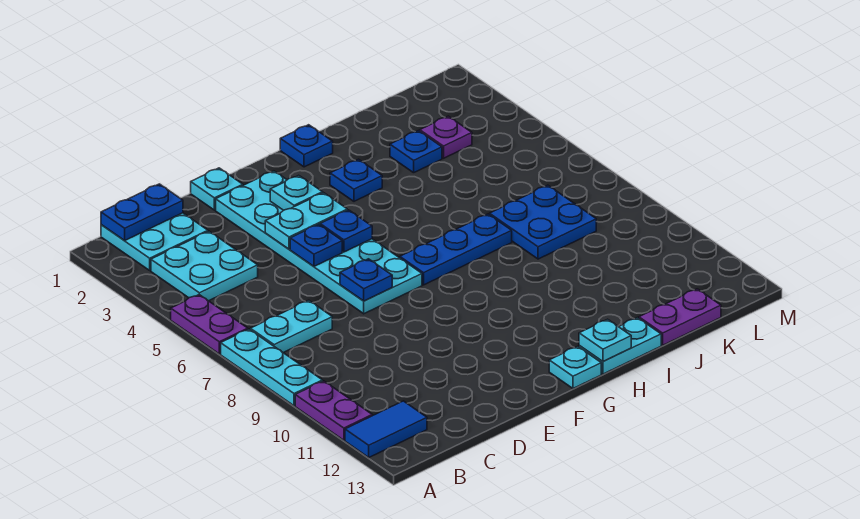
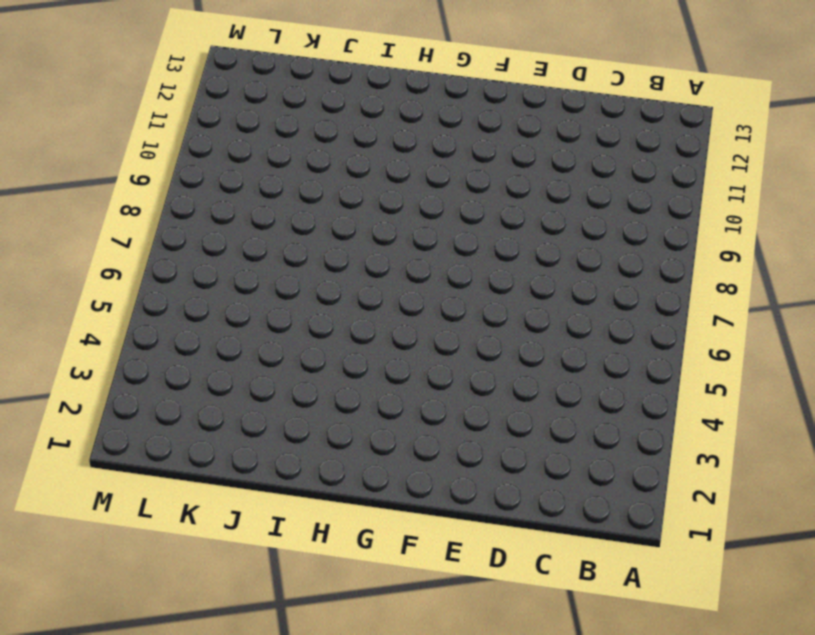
none -> purple plate A5:A6 level 1
none -> cyan plate A7:A9 level 1
none -> purple plate A10:A11 level 1

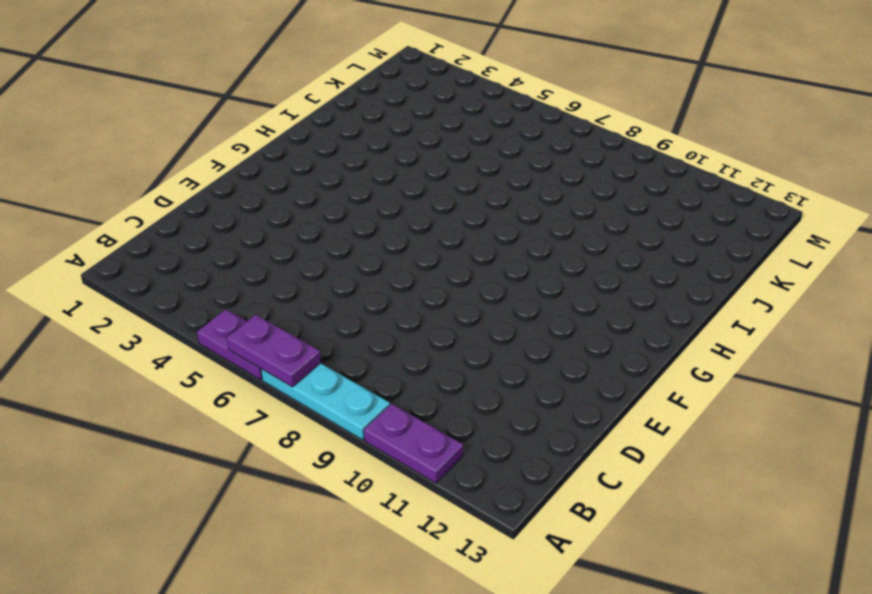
purple plate A6:A7 level 2 -> purple plate J13:K13 level 1
none -> blue tile A12:B12 level 1
none -> cyan plate B1:C2 level 1
none -> cyan plate B3:C4 level 1

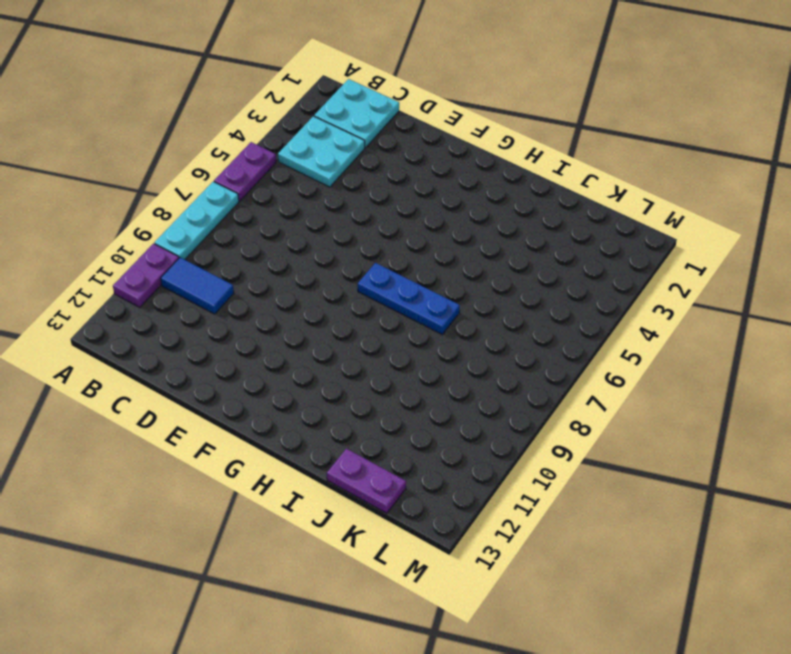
blue tile B10:C10 level 1 -> blue tile A12:B12 level 1
none -> cyan plate B7:C7 level 1
none -> cyan plate E1 level 1
none -> cyan plate E2:F7 level 1

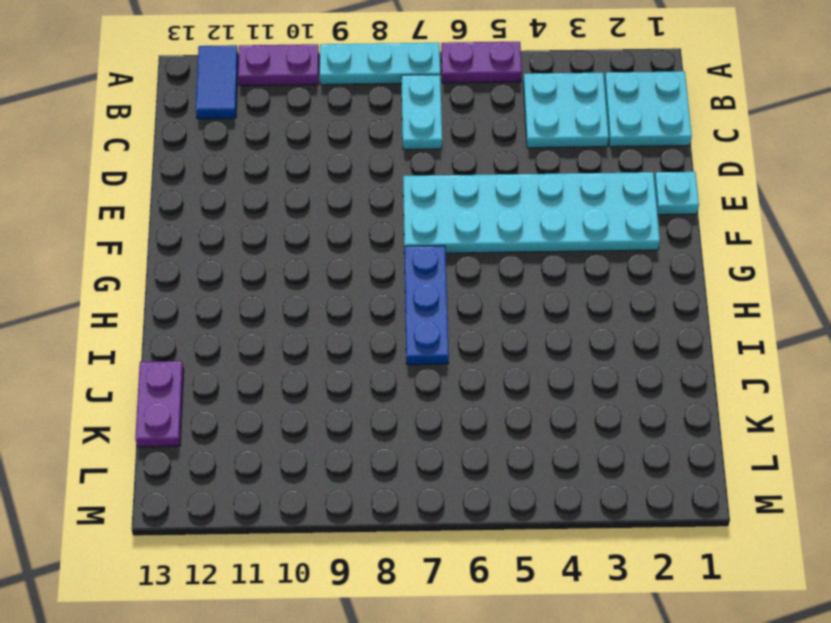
none -> cyan plate G13 level 1
none -> blue plate H1 level 1
none -> blue plate H3 level 1

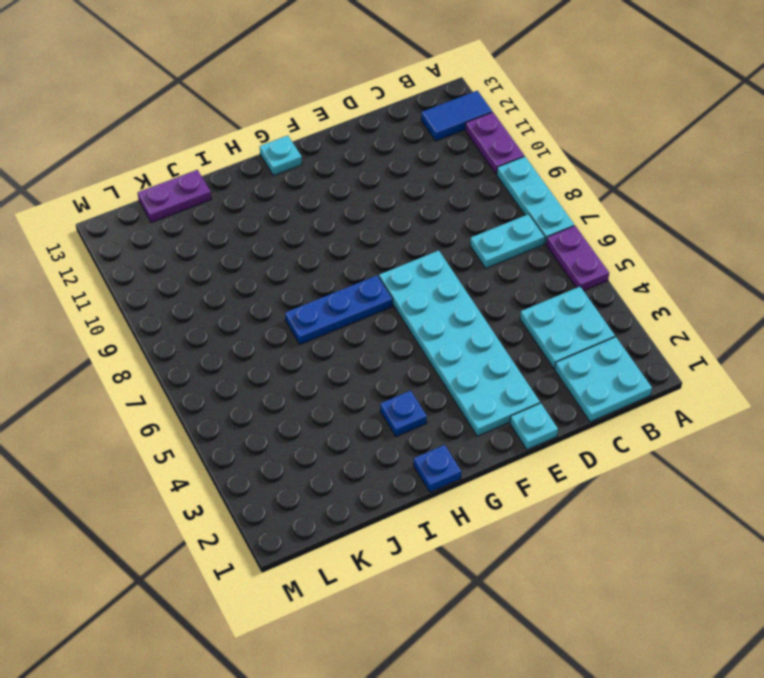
none -> cyan plate H13:I13 level 1
none -> blue plate J3 level 1
none -> blue plate J7:K8 level 1

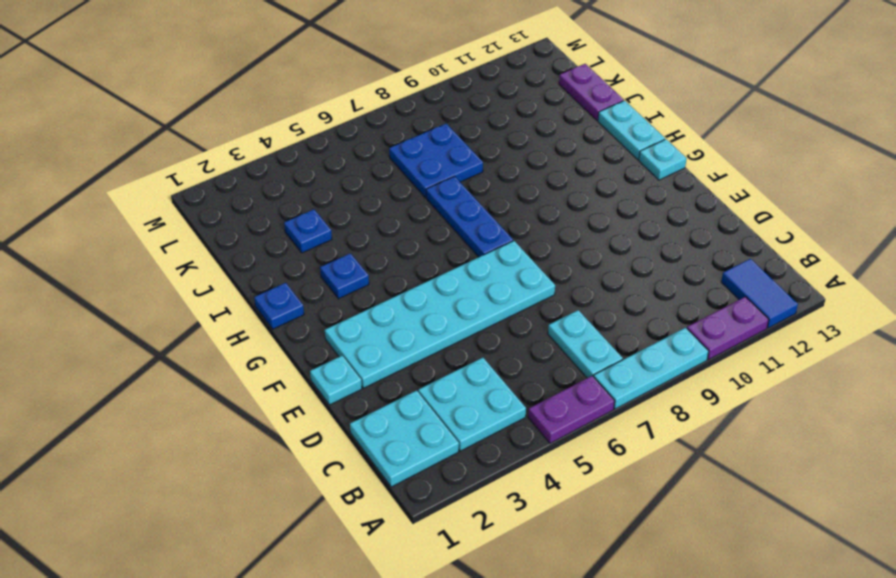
none -> purple plate K3 level 1
none -> blue plate B1:C1 level 2
none -> cyan plate E4:F4 level 2

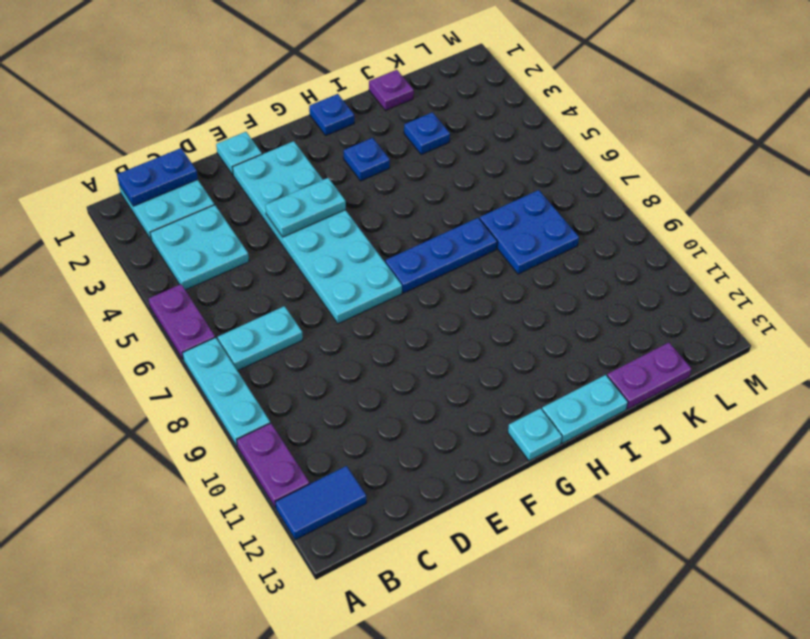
purple plate J1 level 1 -> purple plate K3 level 1
none -> blue plate E5 level 2
none -> blue plate E7 level 2
none -> cyan plate F3 level 2

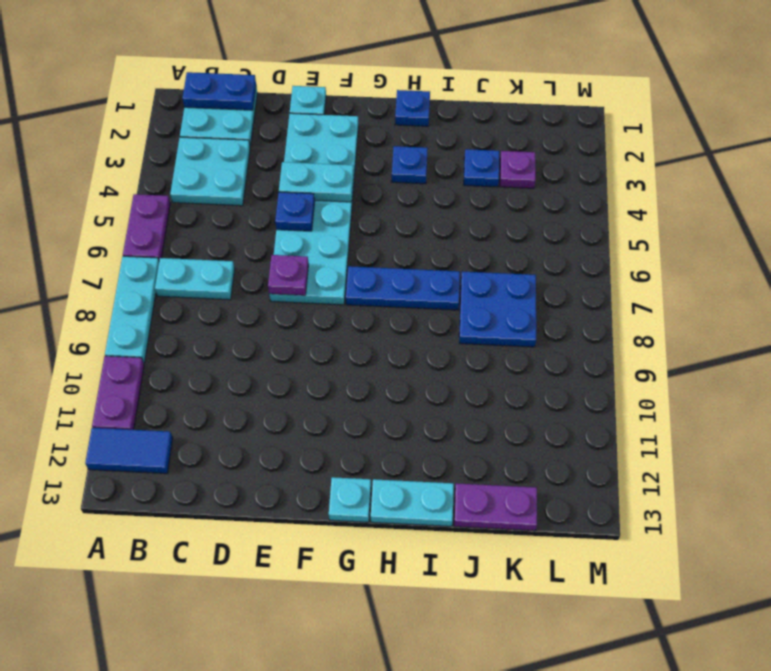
purple plate E7 level 2 -> blue plate E7 level 2
none -> cyan plate F3 level 2
none -> blue plate F5 level 2
none -> cyan plate H13 level 2

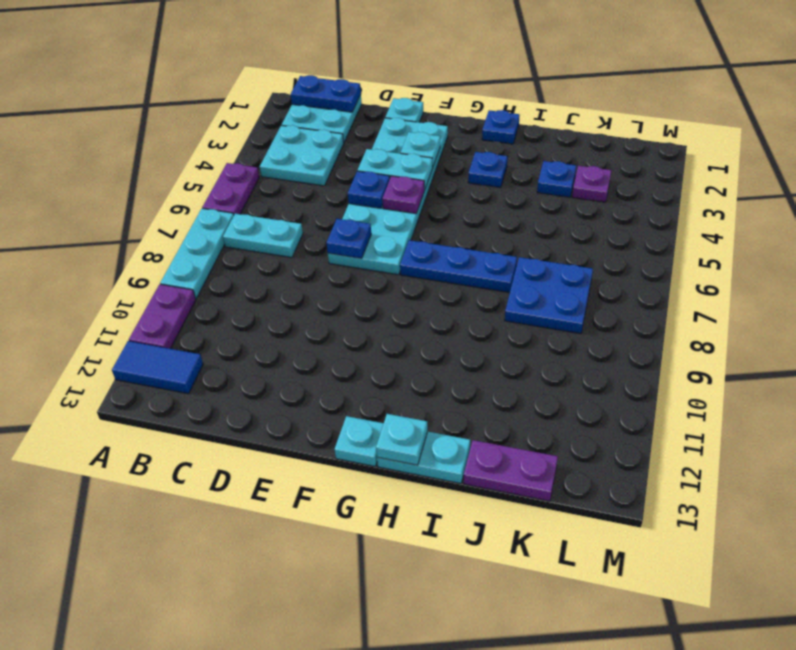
purple plate F5 level 2 -> blue plate F5 level 2

